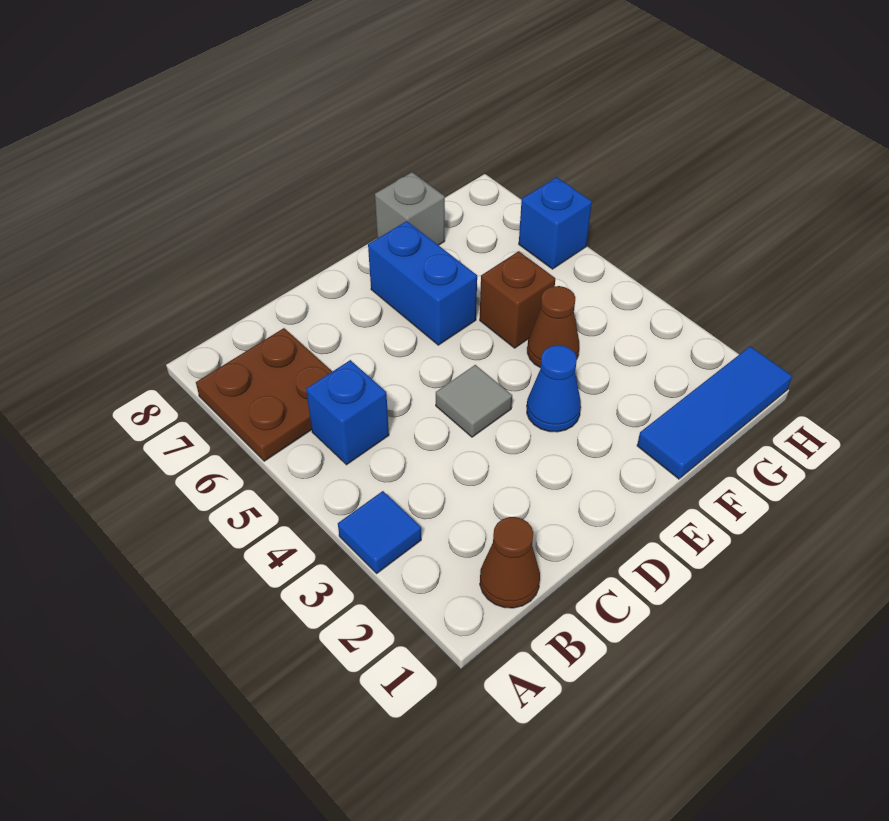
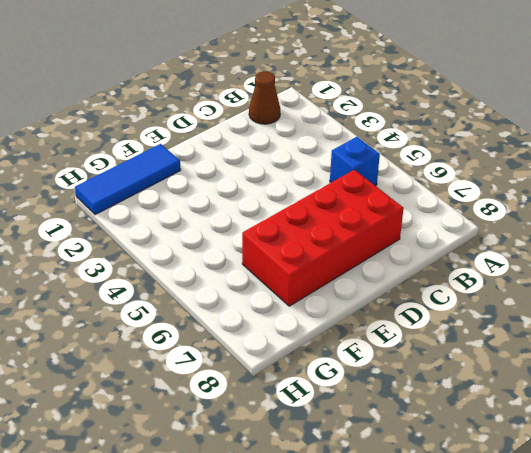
red brick C6:F7 level 1 -> blue brick E6:E7 level 1
none -> blue tile A3 level 1
none -> brown plate A6:B7 level 1
none -> grey tile D4 level 1

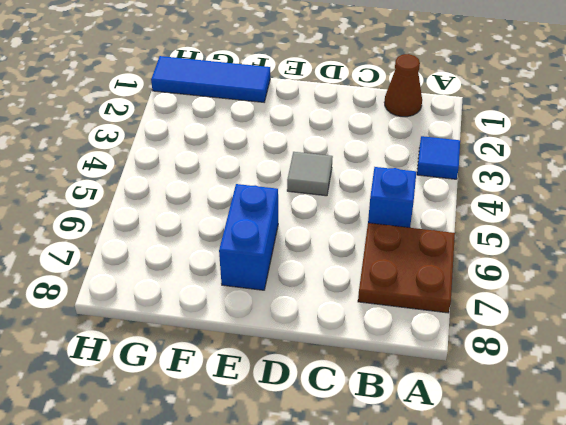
none -> blue cone E3 level 1
none -> brown cone F4 level 1
none -> brown brick F5 level 1

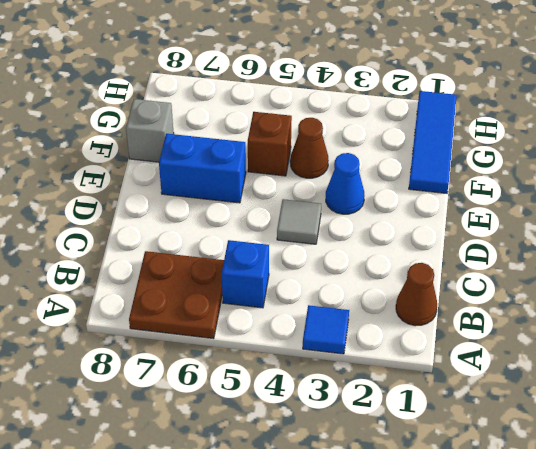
none -> blue brick H6 level 1

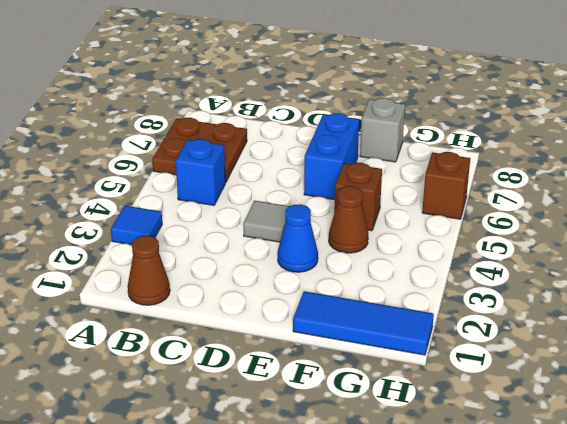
brown brick H6 level 1 -> blue brick H6 level 1

